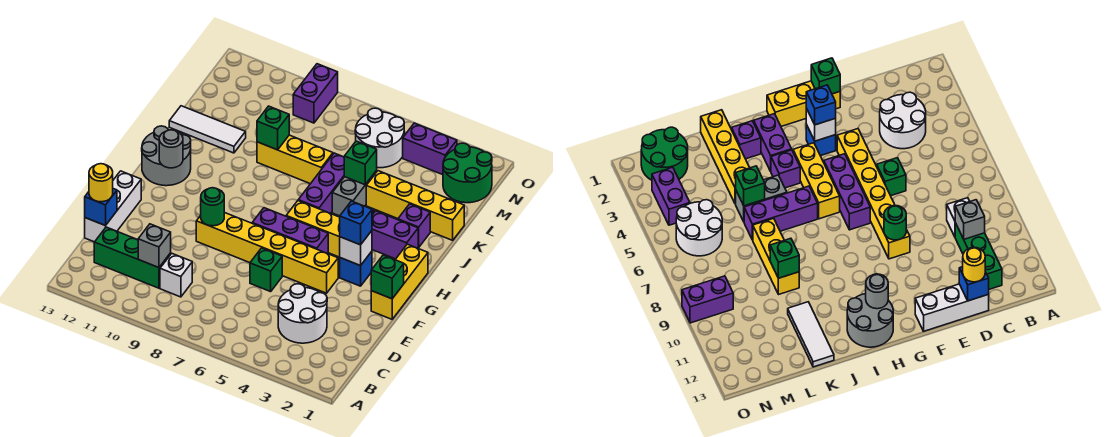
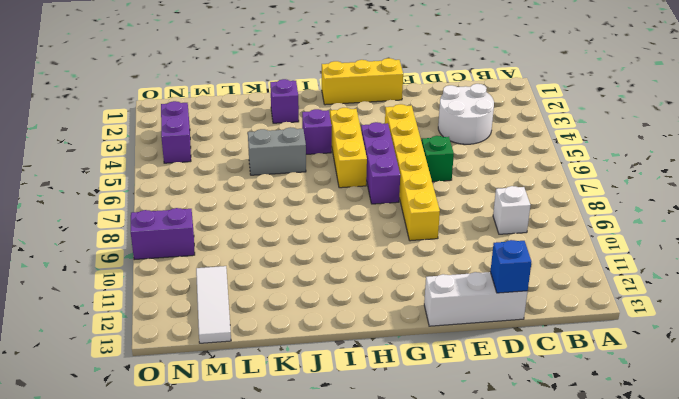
white tile M11:M13 level 1 -> white tile K11:K13 level 1
none -> green brick C10:C12 level 1
none -> blue brick G3 level 1
none -> grey round brick H12:I13 level 1
none -> purple brick I2:I3 level 1

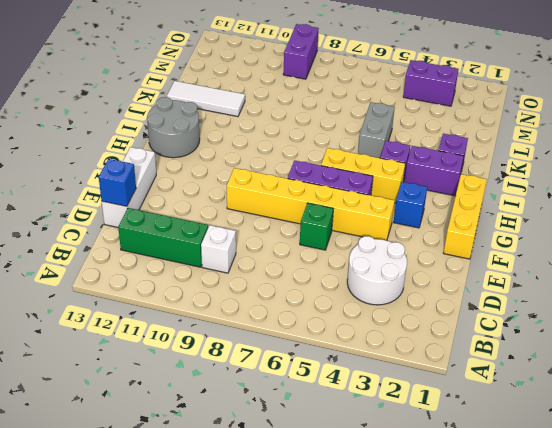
none -> purple brick I6:K6 level 1
none -> yellow brick K1:K4 level 1
none -> yellow brick K7:K9 level 1
none -> green round brick M1:N2 level 1

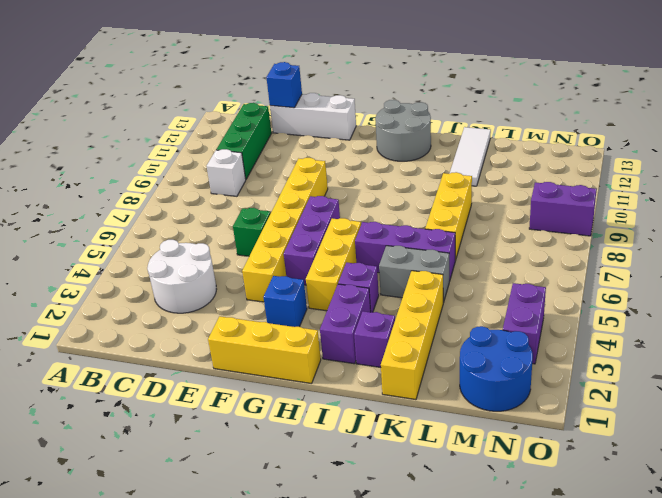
blue round brick M1:N2 level 1 -> green round brick M1:N2 level 1
none -> white round brick M5:N6 level 1
none -> grey brick C10 level 2
none -> green brick F1 level 2
none -> green round brick F9 level 2

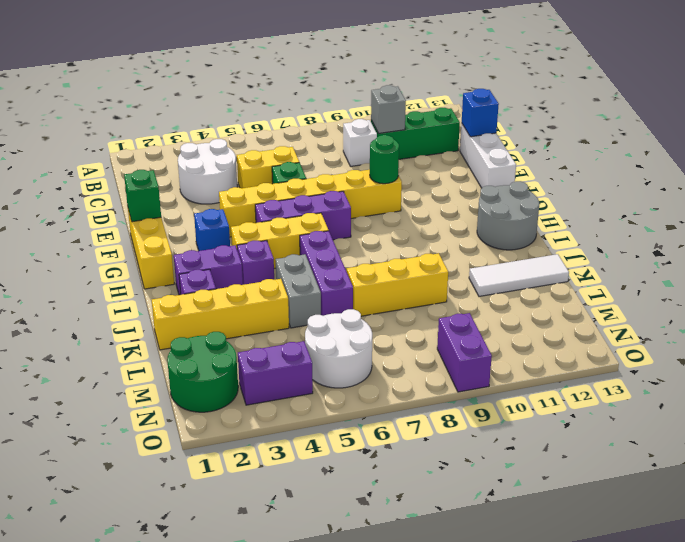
yellow brick D5:D6 level 1 -> none
none -> white brick G3 level 2
none -> grey round brick H12 level 2
none -> green brick K5 level 2
none -> green brick K9 level 2

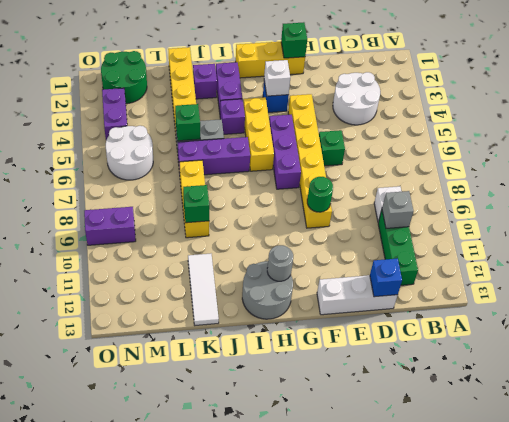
none -> yellow round brick D13 level 3
none -> blue brick G3 level 3

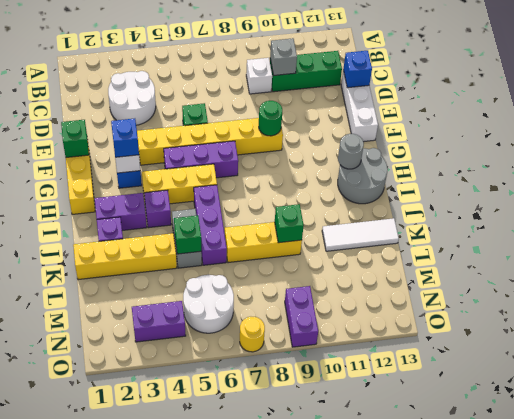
yellow round brick O7 level 1 -> yellow round brick D13 level 3
none -> green round brick M1:N2 level 1

